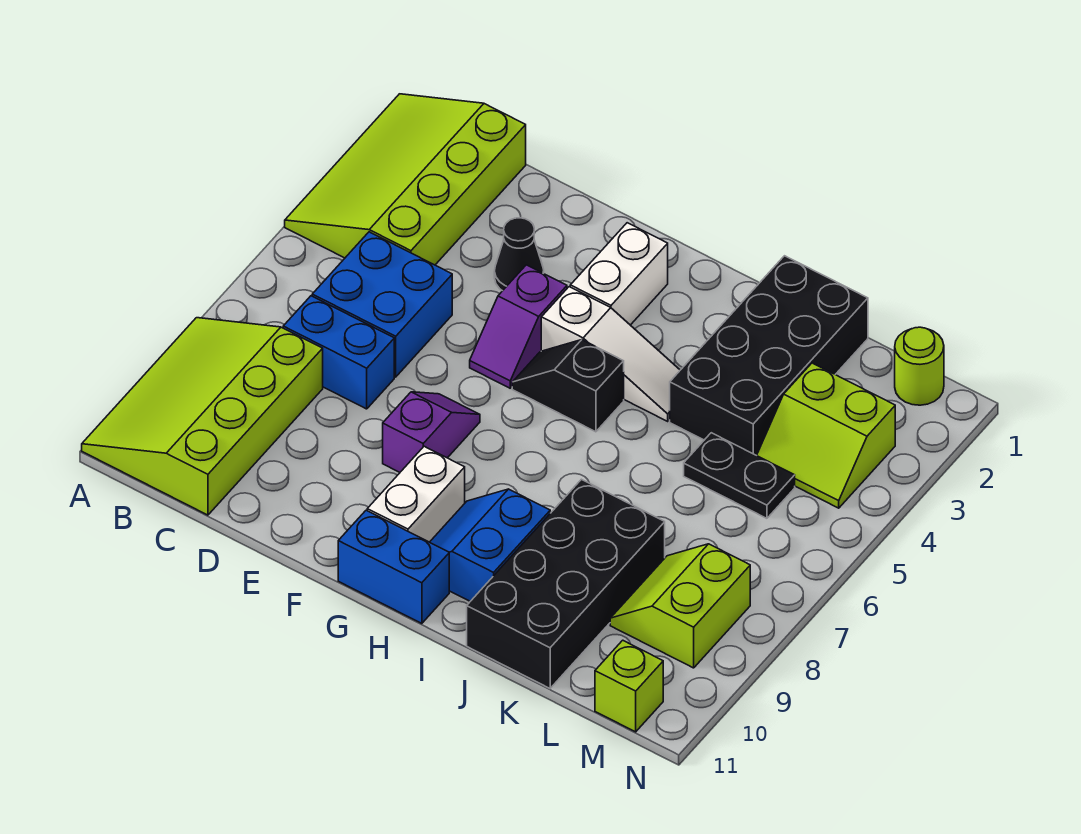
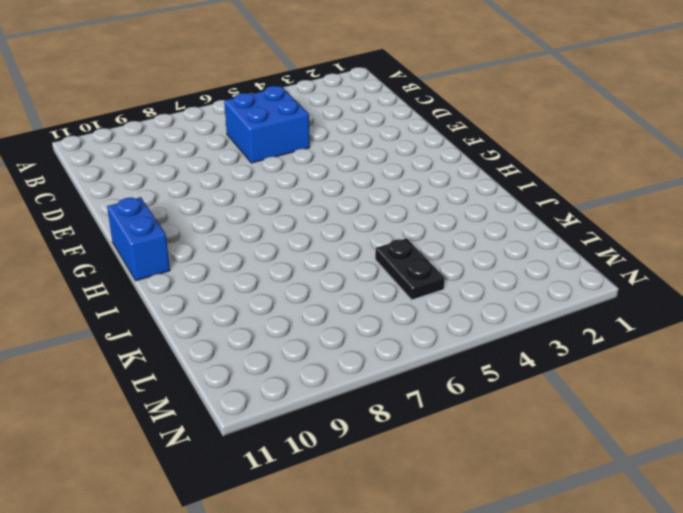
none -> lime slope A1:C4 level 1 top C
none -> lime slope A8:C11 level 1 top C
none -> blue brick C7:D7 level 1

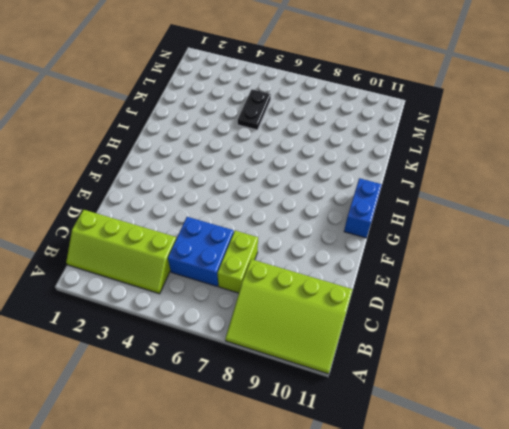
lime slope B1:C4 level 1 top C -> lime slope A1:C4 level 1 top C
lime brick C7:D7 level 1 -> blue brick C7:D7 level 1
none -> black cone E3 level 1
none -> purple slope F4:F5 level 1 top 4
none -> purple slope F7:F8 level 1 top 8

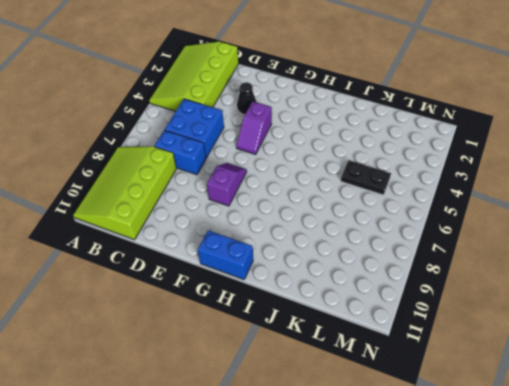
none -> white brick G2:G3 level 1
none -> white slope G4:I4 level 1 top G
none -> black slope G5:H5 level 1 top H

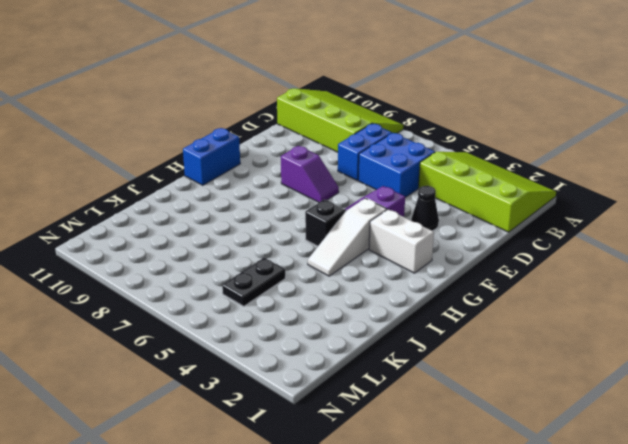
none -> white brick G9:G10 level 1
none -> blue slope H9:I10 level 1 top I
none -> black brick J1:K4 level 1

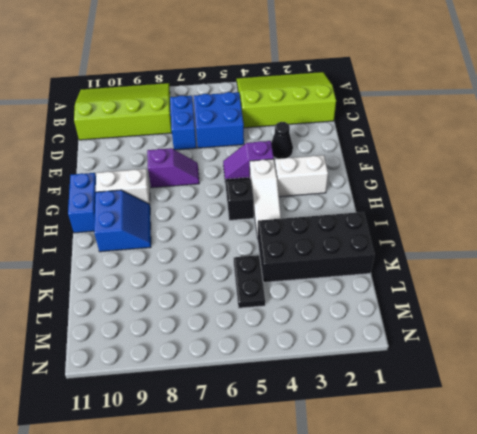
blue slope H9:I10 level 1 top 10 -> blue slope H9:I10 level 1 top I
none -> black brick J8:K11 level 1
none -> lime slope L3:M4 level 1 top 3
none -> lime slope L8:M9 level 1 top M

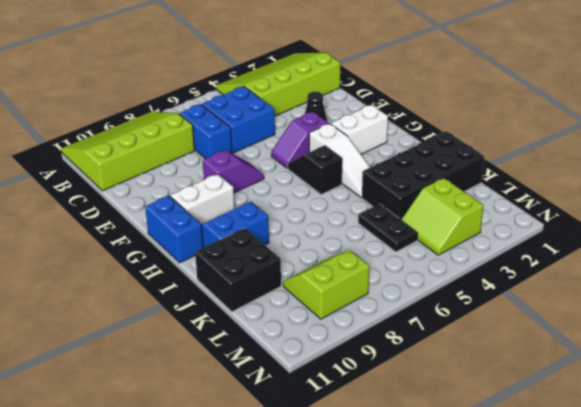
black brick J10:K11 level 1 -> black brick J8:K11 level 1
none -> lime round brick M1 level 1
none -> lime brick M11 level 1

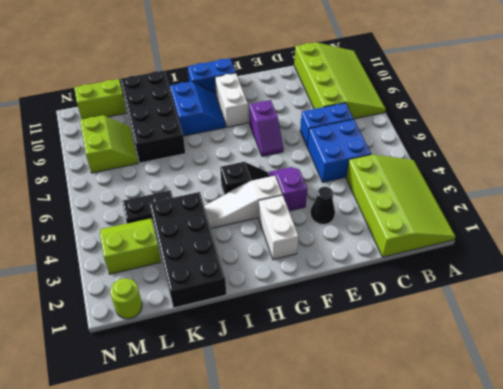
lime brick L11:M11 level 1 -> lime brick M11 level 1

